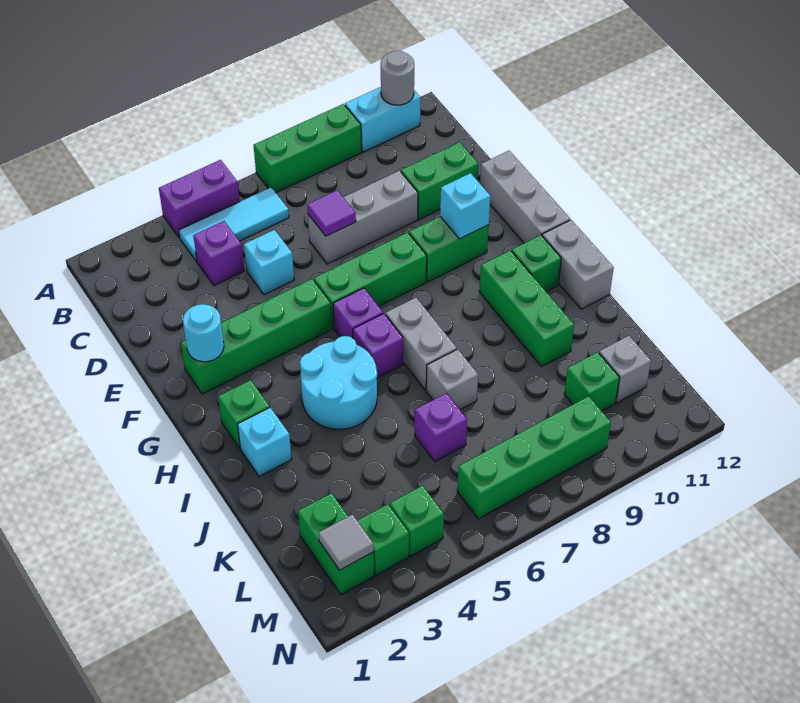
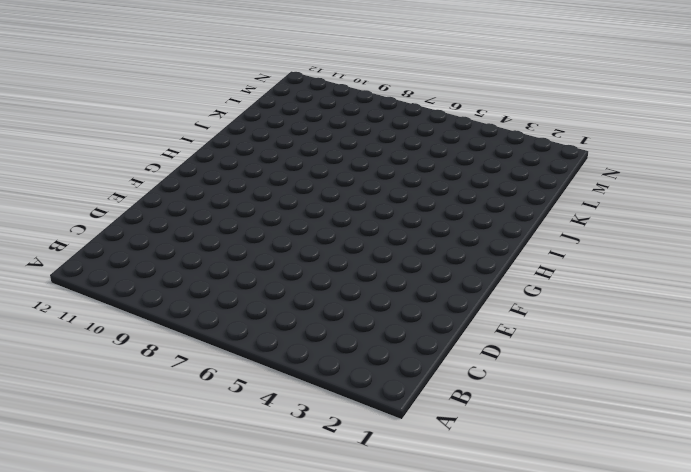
none -> purple brick A4:A5 level 1
none -> green brick A7:A9 level 1
none -> cyan brick A10:A11 level 1
none -> cyan tile B4:B6 level 1

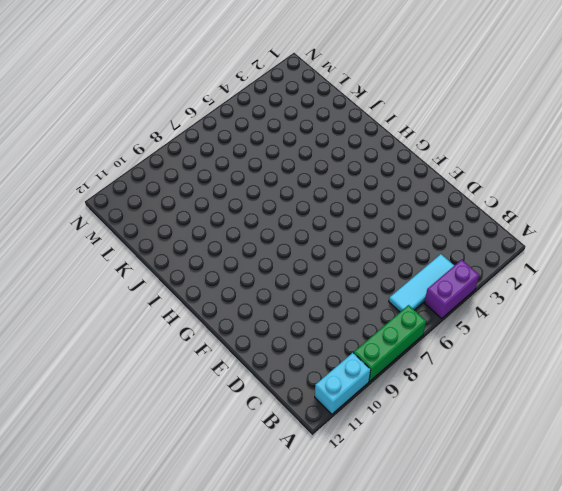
none -> purple brick C4 level 1
none -> cyan brick D5 level 1
none -> grey brick D7:D9 level 1
none -> green brick D10:D11 level 1

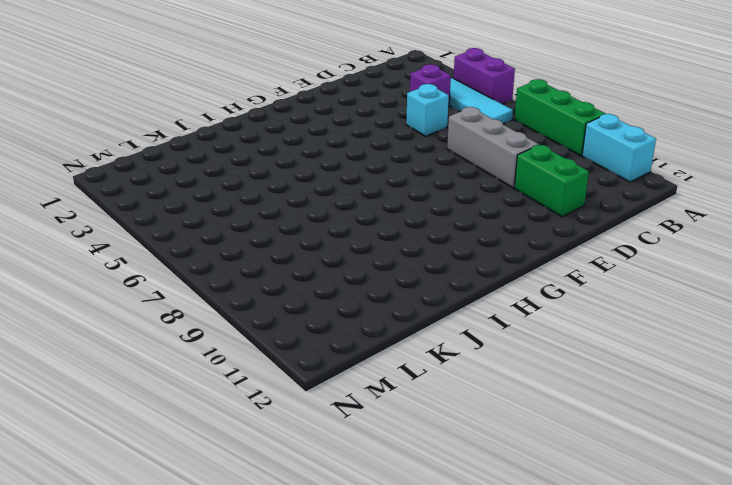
none -> grey brick E12:G12 level 1
none -> green brick F2:F5 level 1
none -> green brick F6:F8 level 1
none -> green brick F9:F10 level 1

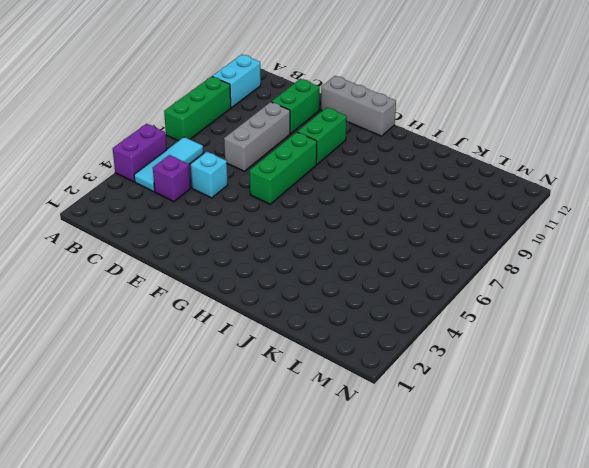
none -> green brick F2:F5 level 1
none -> purple brick G6 level 1
none -> green brick H2 level 1
none -> cyan round brick H4:I5 level 1

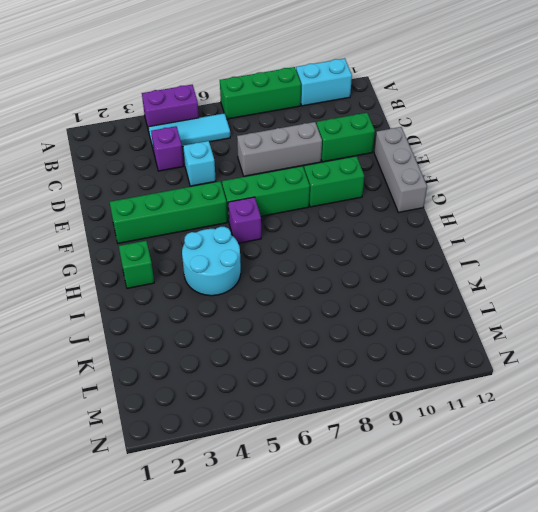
none -> purple brick H6 level 1
none -> grey brick H7:I7 level 1
none -> green brick H10:J10 level 1
none -> green brick H11 level 1

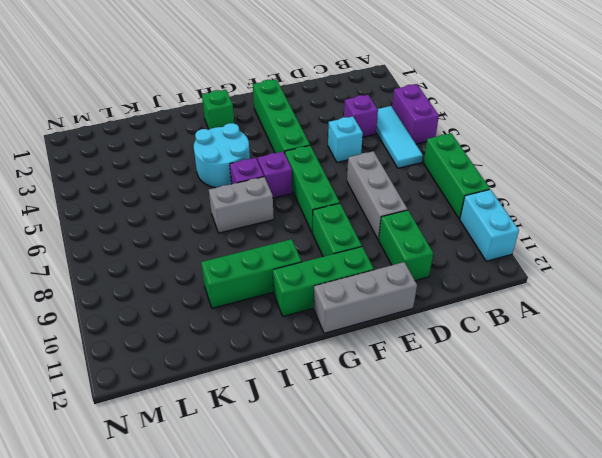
green brick F11:H11 level 1 -> green brick H11 level 1
none -> grey brick H12:I12 level 1
none -> cyan brick I2 level 1
none -> grey brick J7 level 1
none -> purple brick K6 level 1

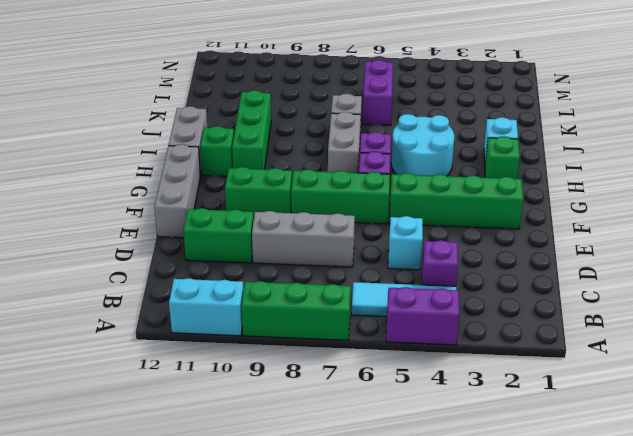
purple brick K6:L6 level 1 -> purple brick K6 level 1
none -> green brick L2:M2 level 1
none -> green brick L10 level 1
none -> grey brick L11 level 1
none -> green brick M3 level 1

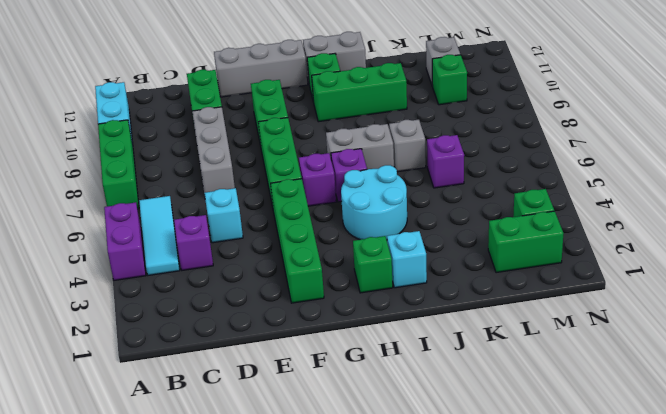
none -> green brick M4 level 1
none -> green brick M6:M9 level 1
none -> grey round brick A11 level 2
none -> purple tile D7 level 2

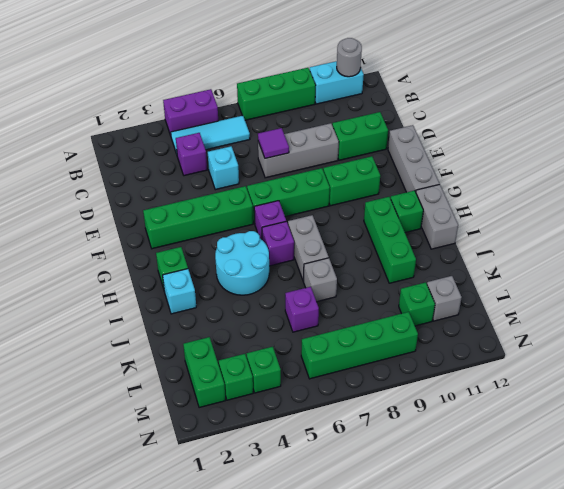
none -> cyan round brick F2 level 2
none -> cyan brick F10 level 2
none -> grey tile M2 level 2

